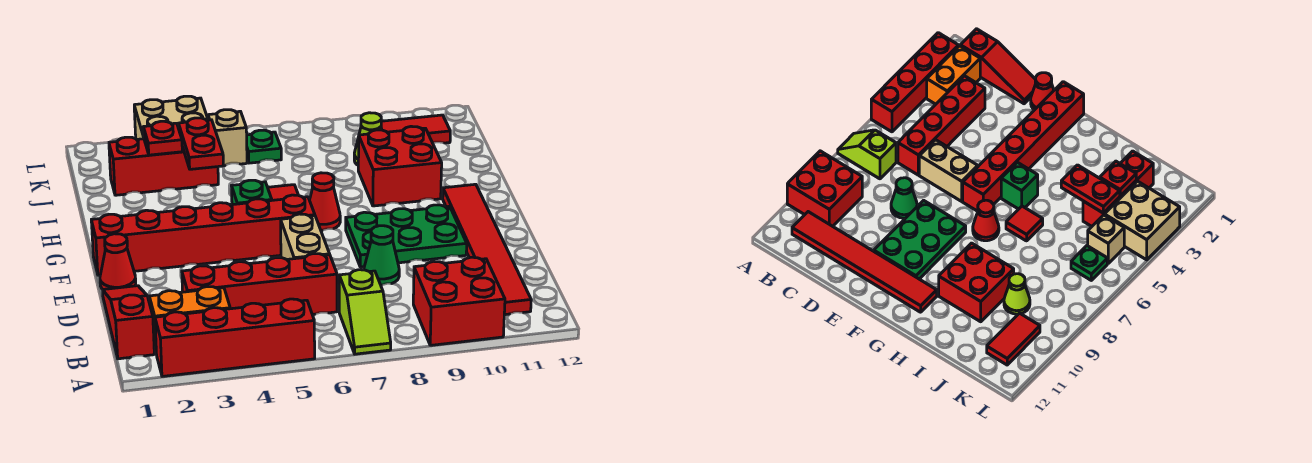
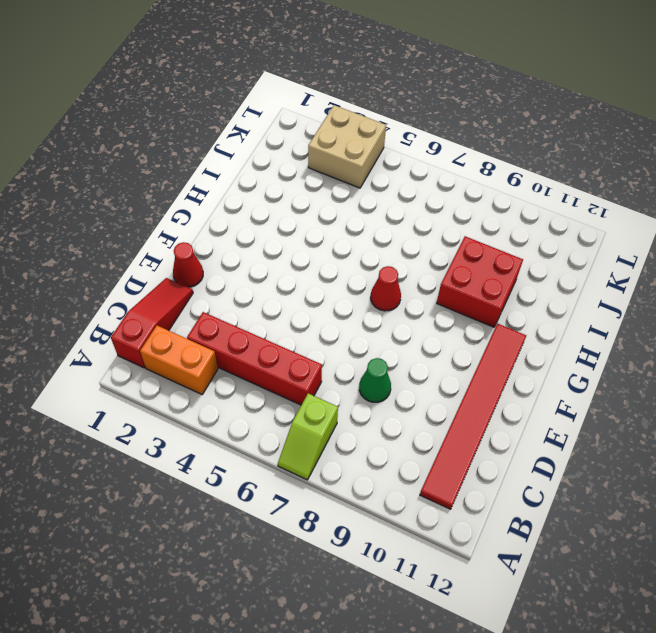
none -> red brick A2:A5 level 1
none -> red brick A9:B10 level 1
none -> tan brick D6:E6 level 1

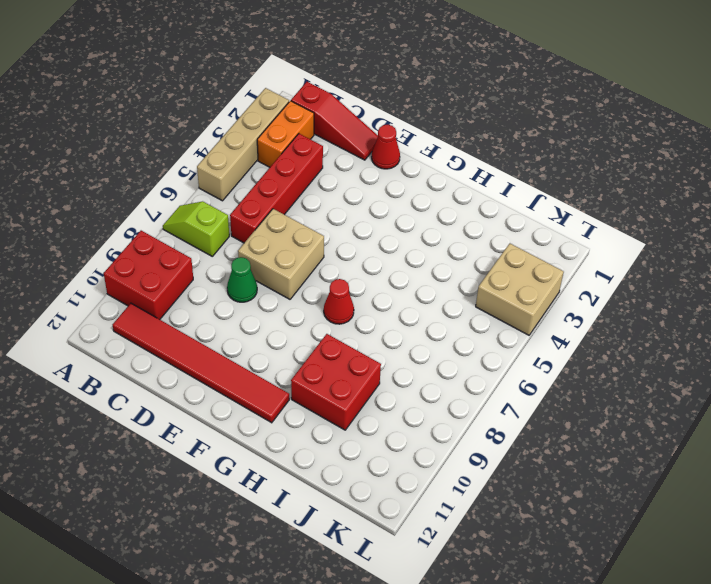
tan brick A2:A5 level 1 -> red brick A2:A5 level 1
tan brick D6:E7 level 1 -> tan brick D6:E6 level 1
none -> green plate E8:F10 level 1
none -> red brick F1:F6 level 1
none -> green brick G5 level 1

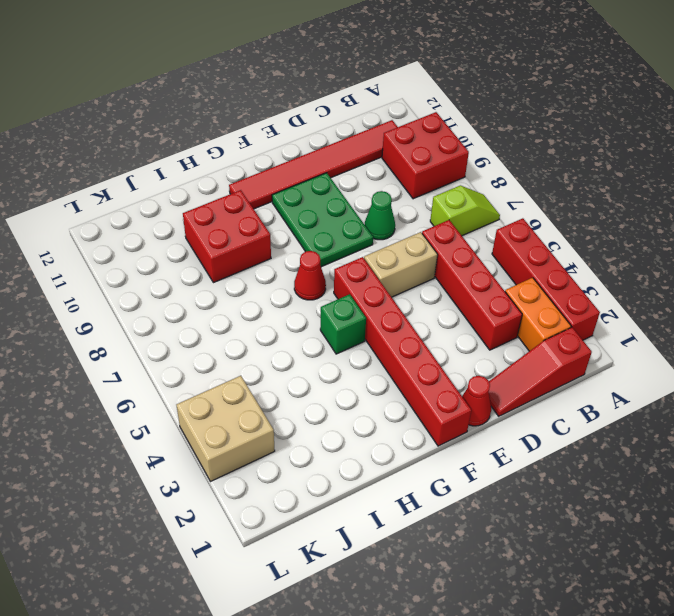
none -> red tile H6 level 1
none -> red brick J2:J4 level 1
none -> lime cone J9 level 1

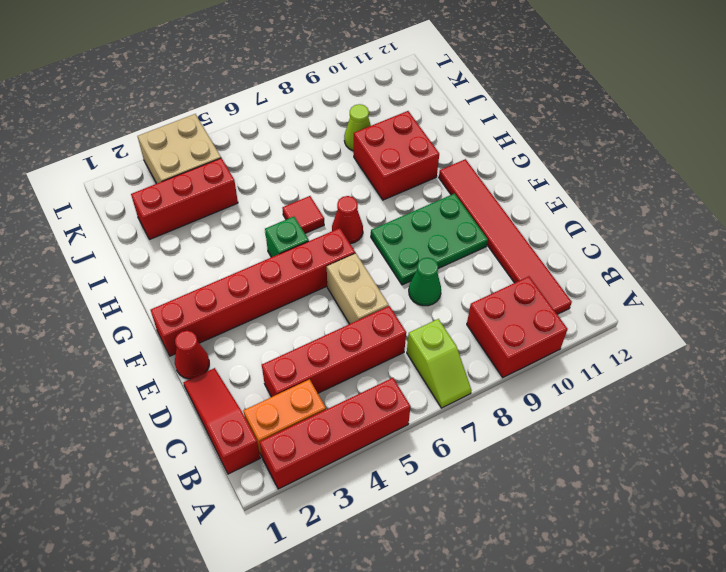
none -> tan brick K5 level 1
none -> green plate K6 level 1
none -> red tile K10:K11 level 1

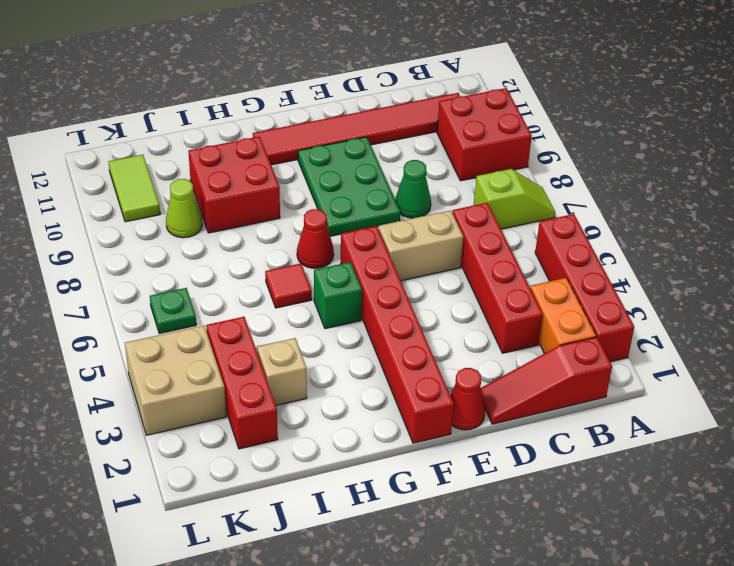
tan brick I3 level 1 -> tan brick K5 level 1
lime tile K10:K11 level 1 -> red tile K10:K11 level 1
none -> red plate I4:J4 level 2
none -> red plate J3 level 2

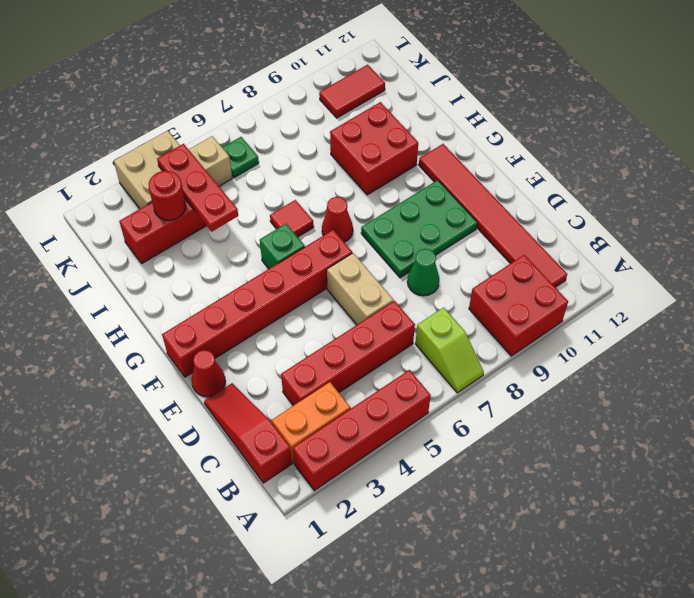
red plate I4:K4 level 2 -> red plate I4:J4 level 2
red round brick J3 level 2 -> red plate J3 level 2
none -> lime cone J9 level 1

